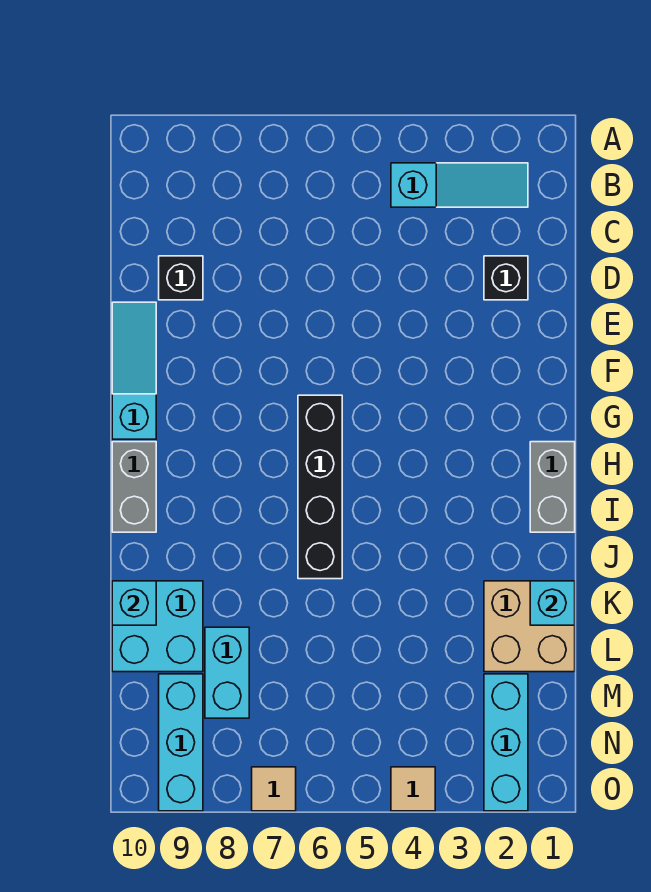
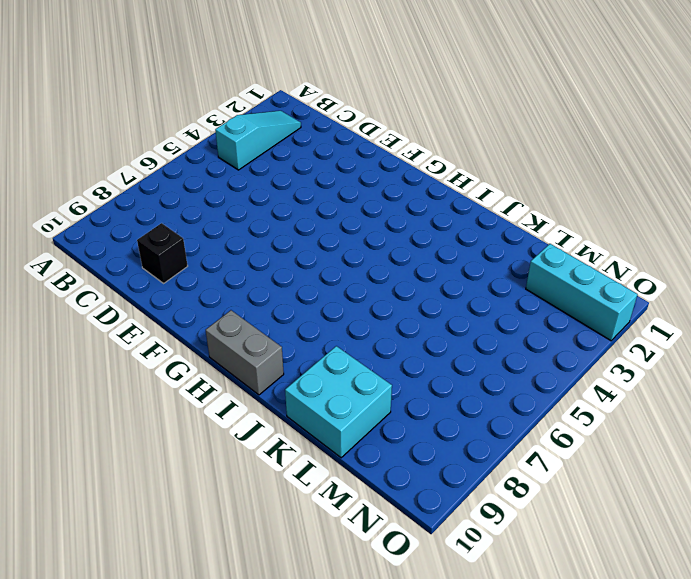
none -> black brick D2 level 1
none -> cyan slope E10:G10 level 1 top G
none -> black brick G6:J6 level 1

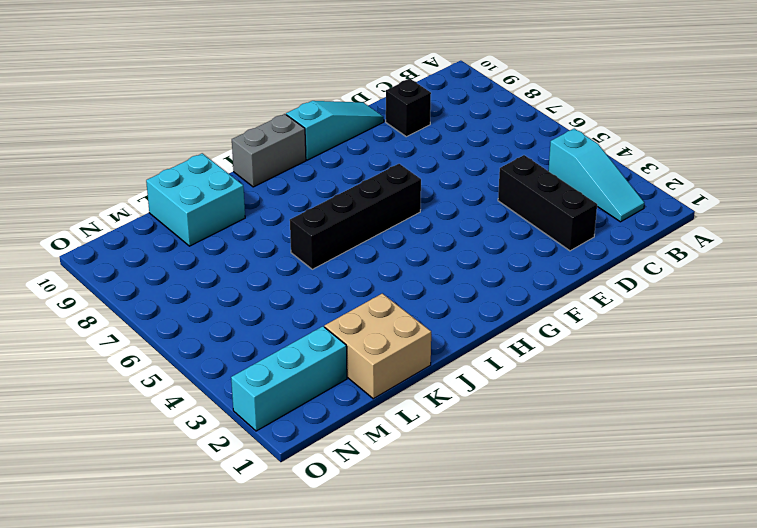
black brick D2:D4 level 1 -> black brick D2 level 1
none -> grey brick H1:I1 level 1
none -> cyan brick L8:M8 level 1
none -> cyan brick M9:O9 level 1

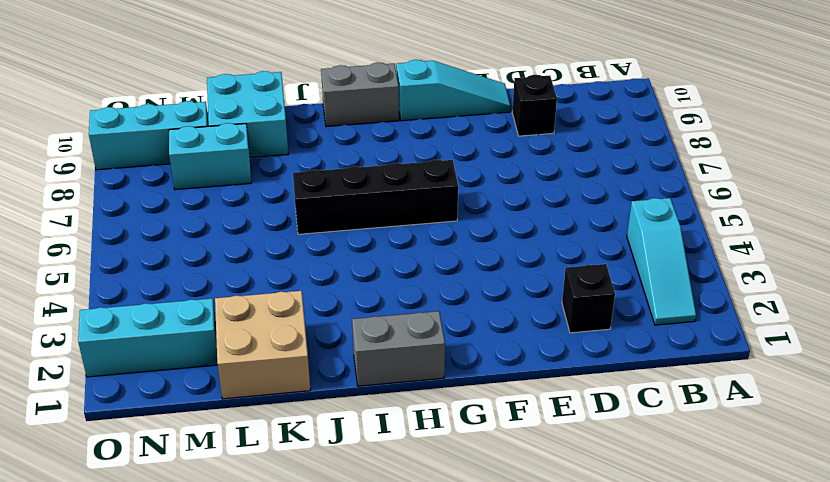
none -> tan tile O4 level 1
none -> tan tile O7 level 1
none -> cyan brick K1 level 2

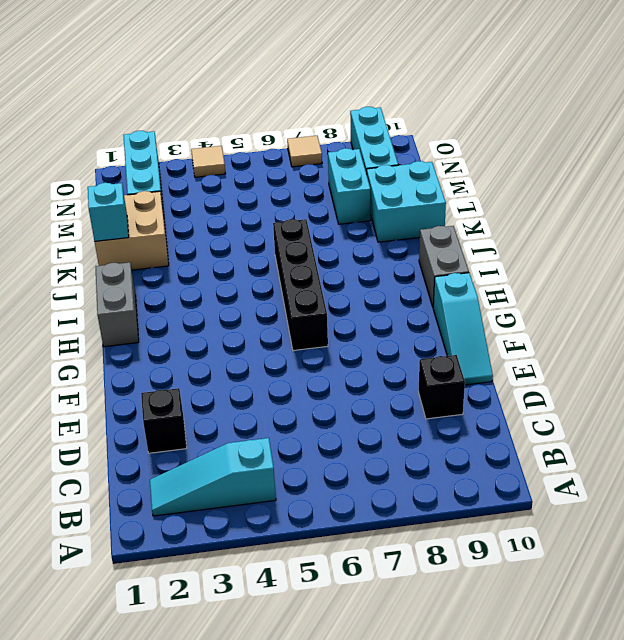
none -> cyan brick K10 level 2

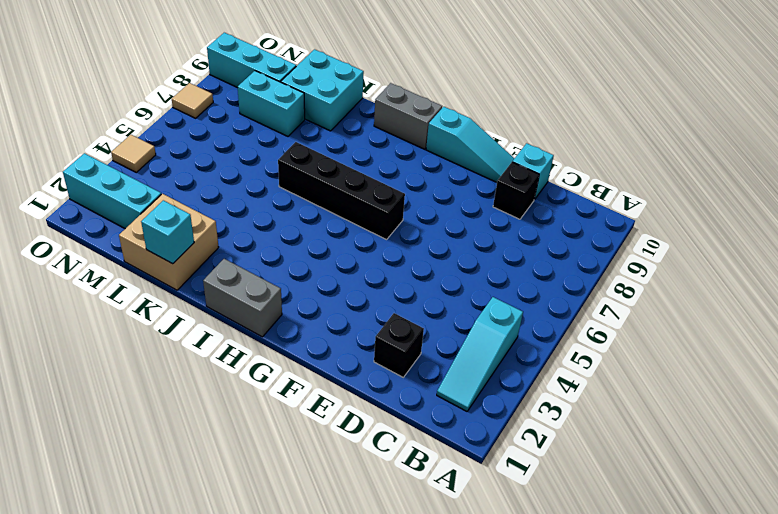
cyan brick D10 level 1 -> cyan brick K10 level 2

